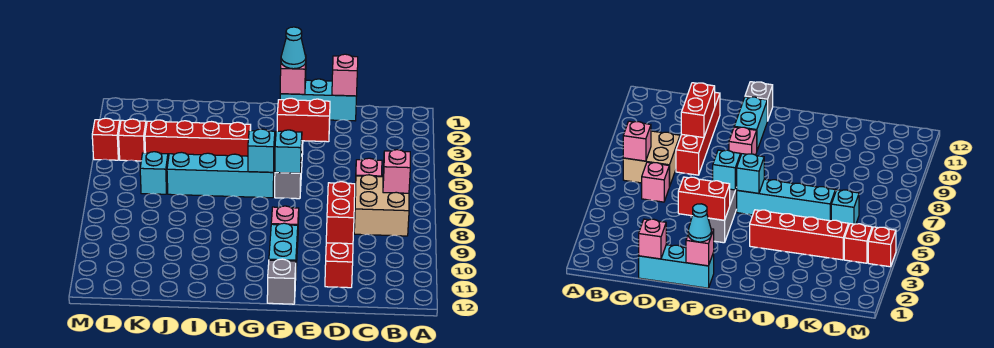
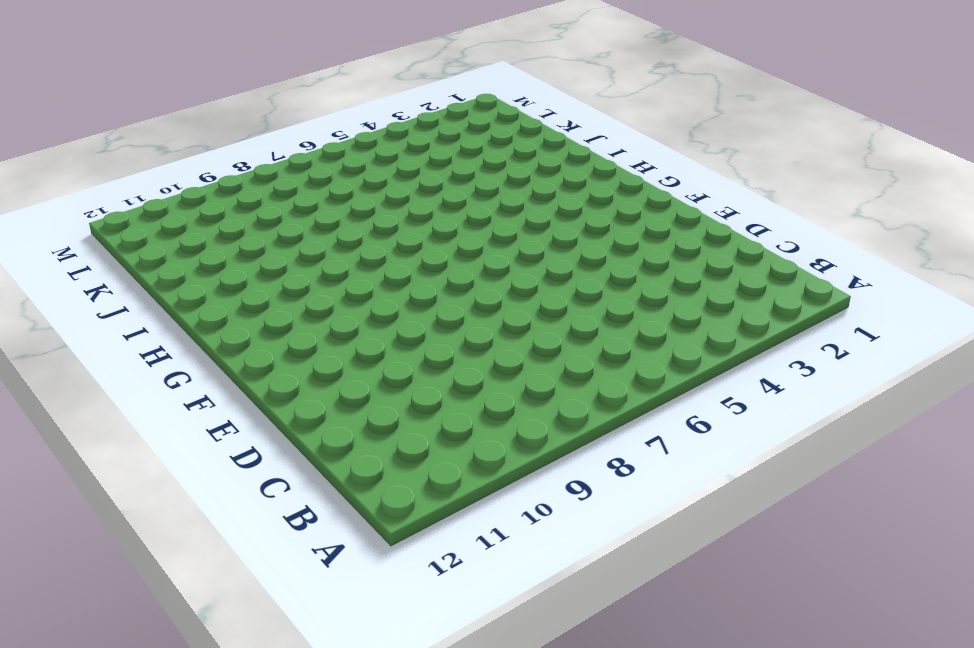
none -> tan brick B7:C8 level 1
none -> pink brick C6 level 1
none -> cyan brick D1:F1 level 1

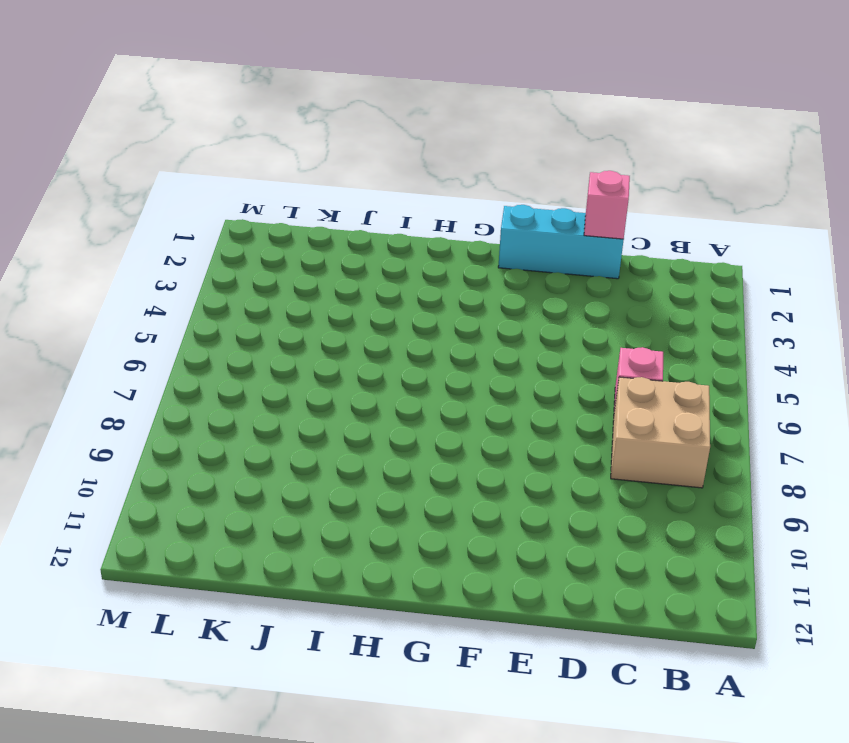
none -> red brick D8:D11 level 1
none -> grey brick F4:F6 level 1
none -> pink brick F9 level 1

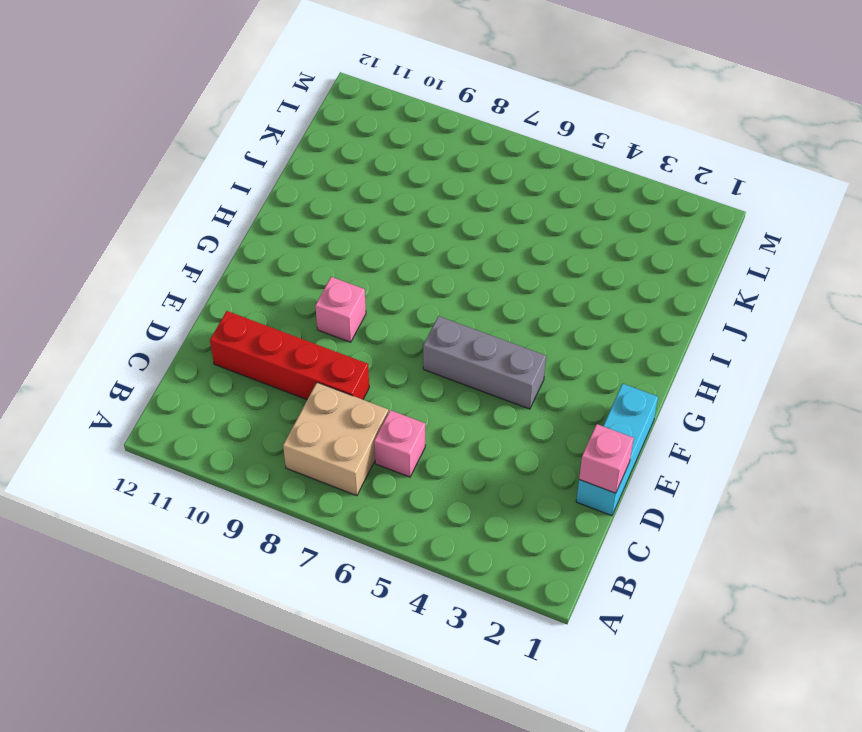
none -> cyan brick F10:F11 level 1
none -> grey brick F12 level 1
none -> cyan brick G6:J6 level 1

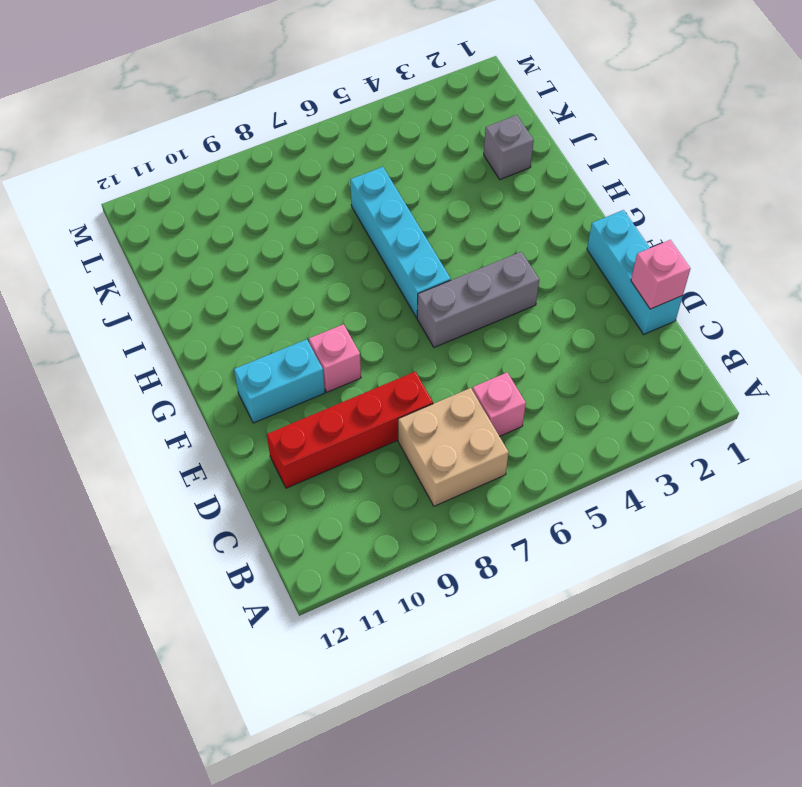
grey brick J2 level 1 -> grey brick F12 level 1
none -> red brick H4:K4 level 1
none -> cyan brick K6 level 1
none -> red brick L4 level 1

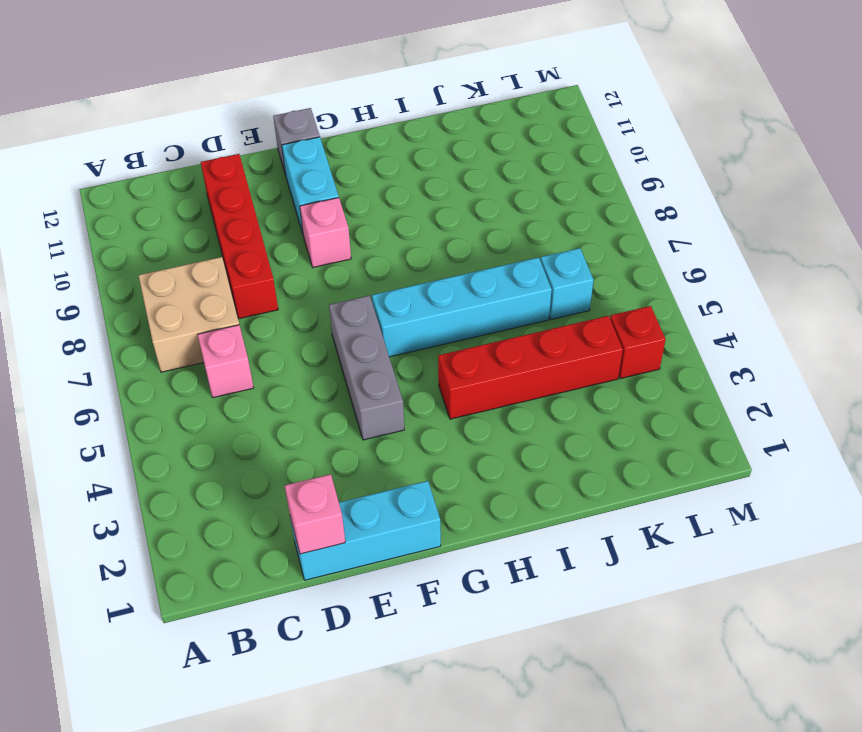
none -> red brick M4 level 1
none -> pink brick B7 level 2
none -> red brick D9:D10 level 2

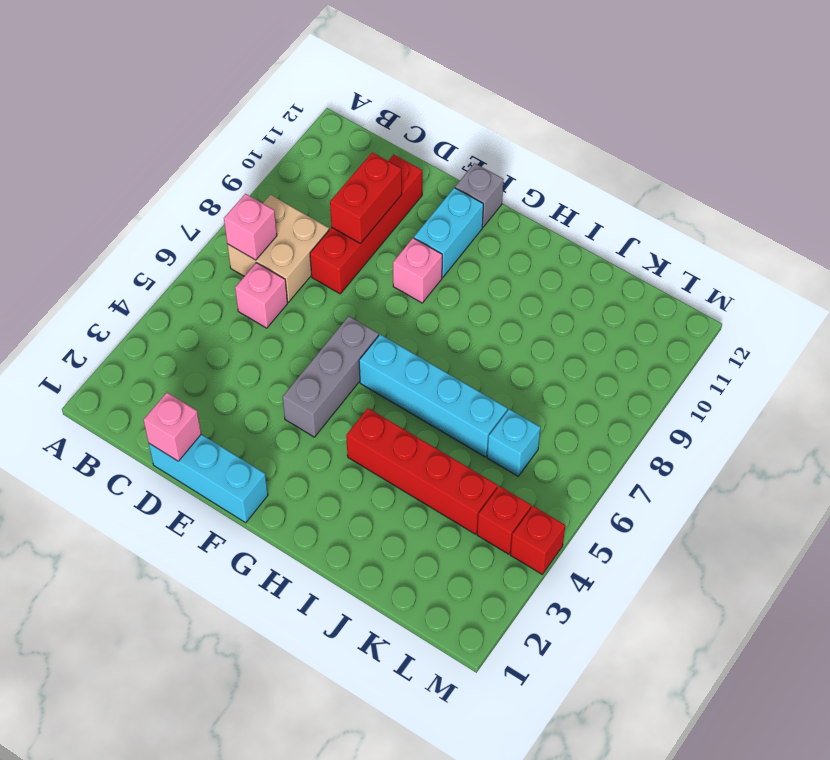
none -> red brick E4:F4 level 2
none -> pink brick F1 level 2
none -> cyan brick F6 level 2

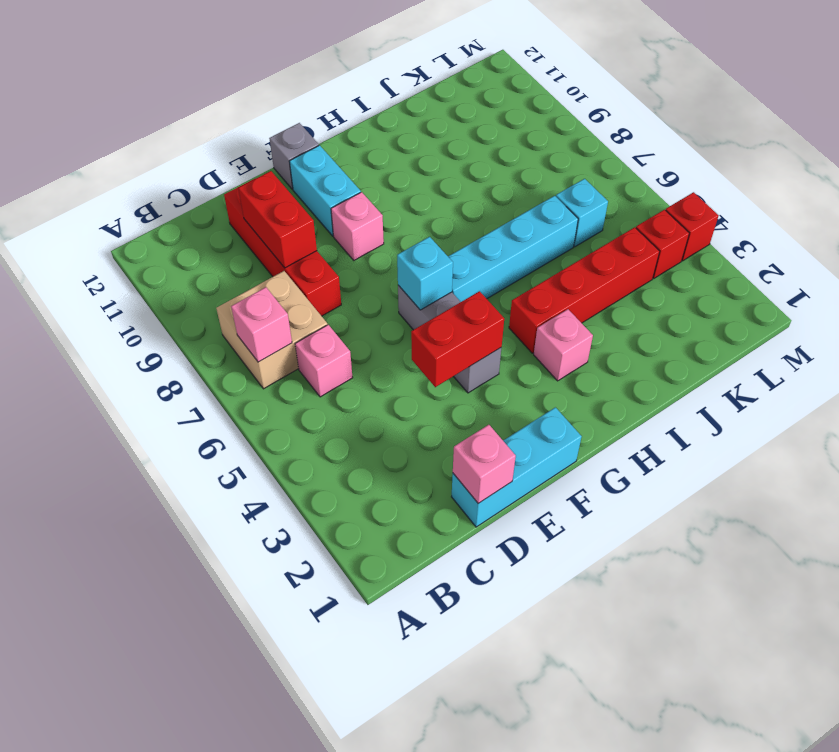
pink brick H3 level 1 -> pink brick F1 level 2
none -> cyan brick G6 level 2
none -> cyan cone F1 level 3

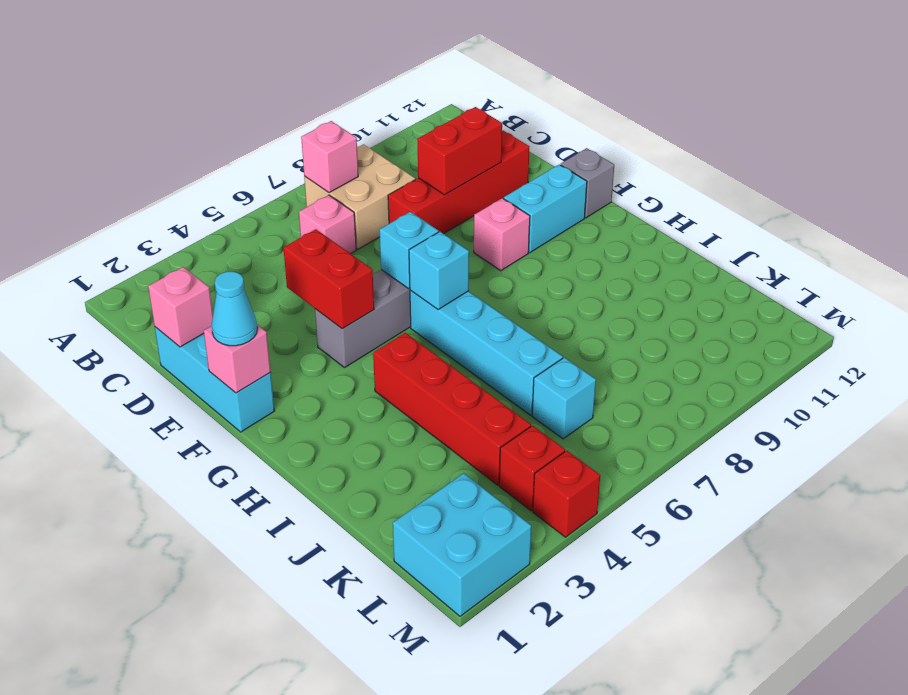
cyan brick L1:M2 level 1 -> none

